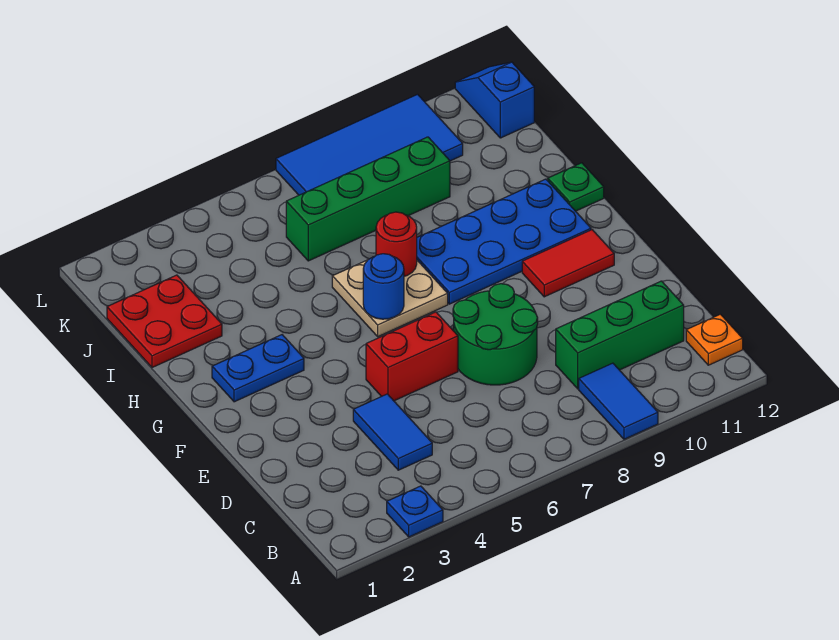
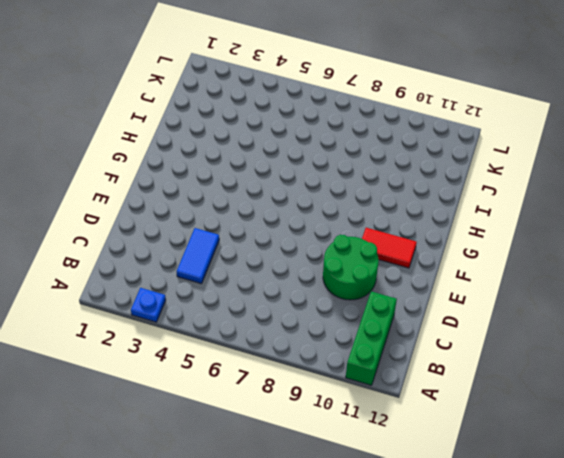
green brick A11:C11 level 1 -> green brick C9:C11 level 1
green round brick D9:E10 level 1 -> green round brick D7:E8 level 1
none -> blue tile A9:B9 level 1
none -> orange plate B12 level 1
none -> red brick E5:E6 level 1

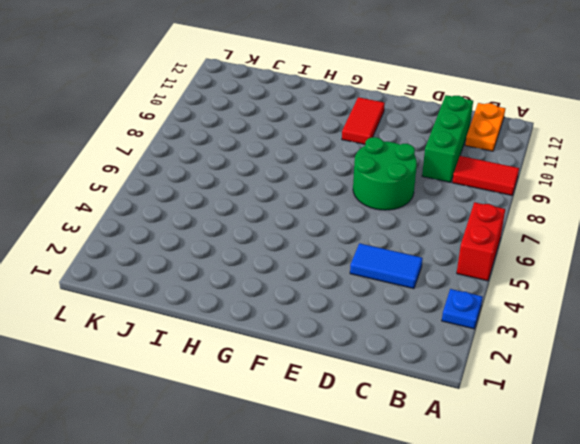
red brick A5:A6 level 1 -> red brick E5:E6 level 1
red tile A9:B9 level 1 -> blue tile A9:B9 level 1
orange plate B11:B12 level 1 -> orange plate B12 level 1
none -> blue plate G2:G3 level 1
none -> tan plate G6:H7 level 1
none -> blue plate G8:H11 level 1

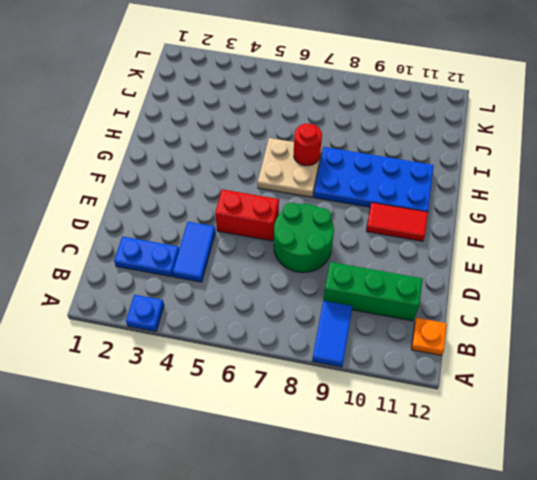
blue plate C2:C3 level 1 -> blue plate G2:G3 level 1
none -> green plate H12 level 1
none -> red plate I1:J2 level 1
none -> green brick J6:J9 level 1

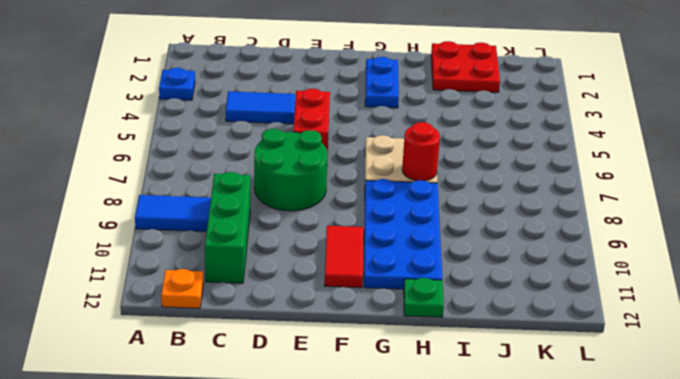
none -> green brick J6:J9 level 1
none -> blue tile K7:L10 level 1
none -> blue slope K12:L12 level 1 top K

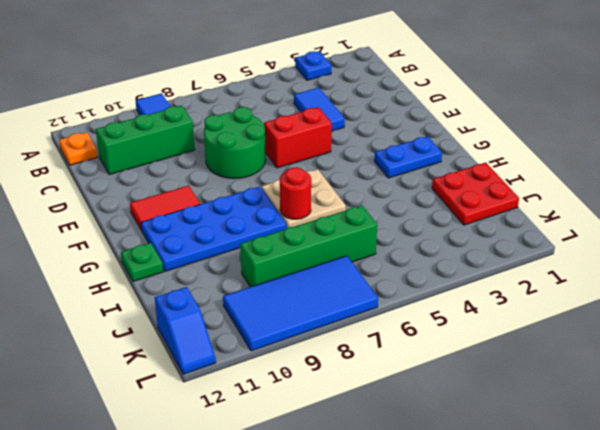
none -> blue round brick G6 level 2

